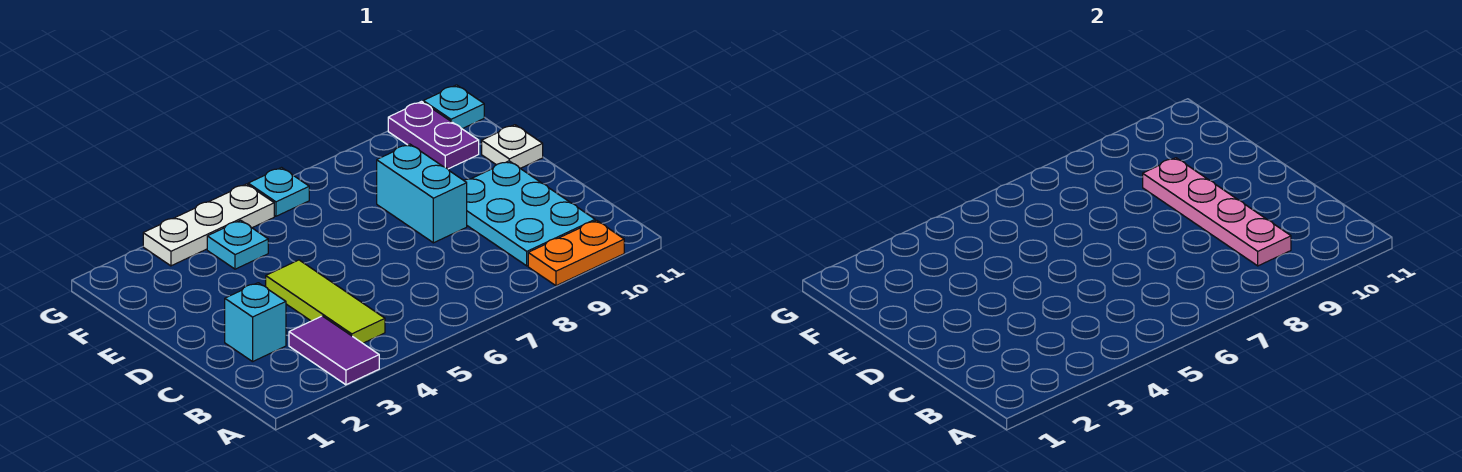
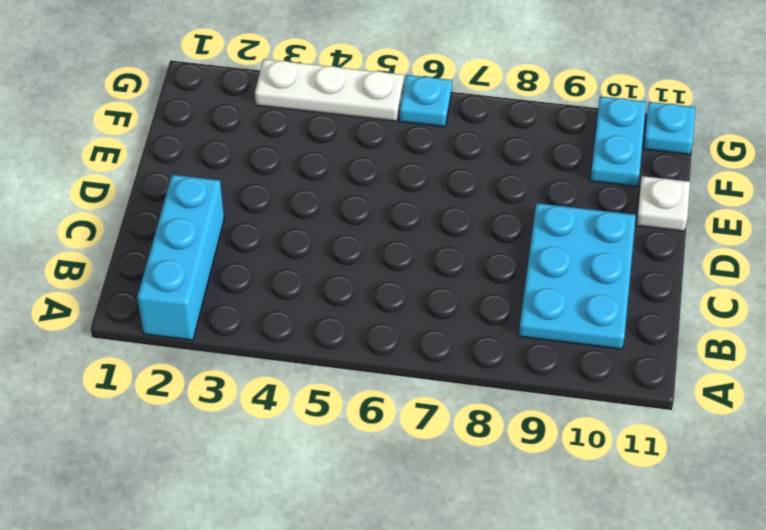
cyan brick A2:C2 level 1 -> cyan brick C2 level 1
cyan plate F10:G10 level 1 -> purple plate F10:G10 level 1
none -> purple tile A3:B3 level 1
none -> orange plate A9:A10 level 1
none -> lime tile B4:D4 level 1

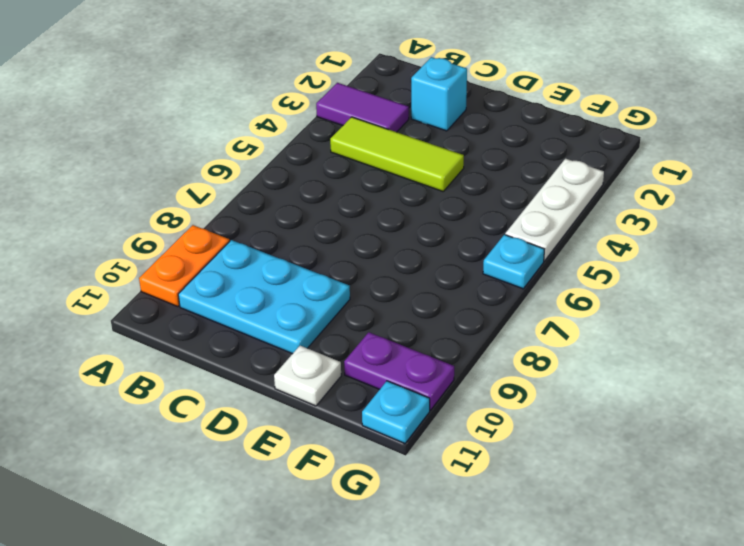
none -> cyan brick D8:E8 level 1
none -> cyan plate F4 level 1
none -> pink plate B9:E9 level 2

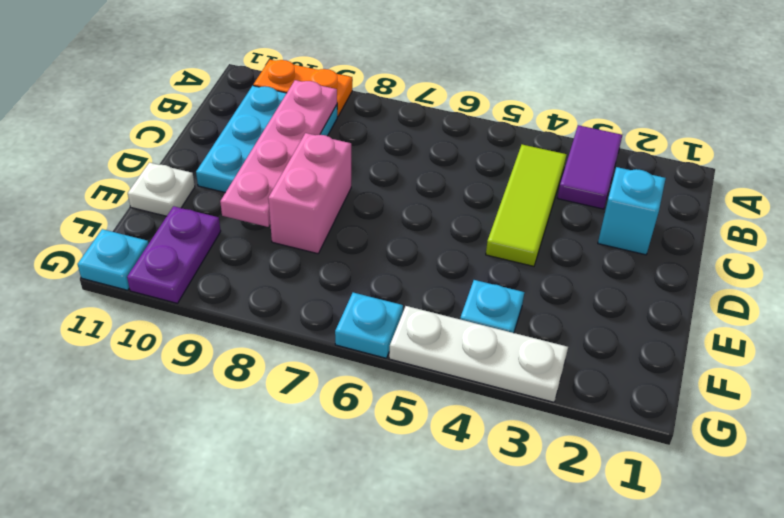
pink brick D8:E8 level 1 -> cyan brick D8:E8 level 1

